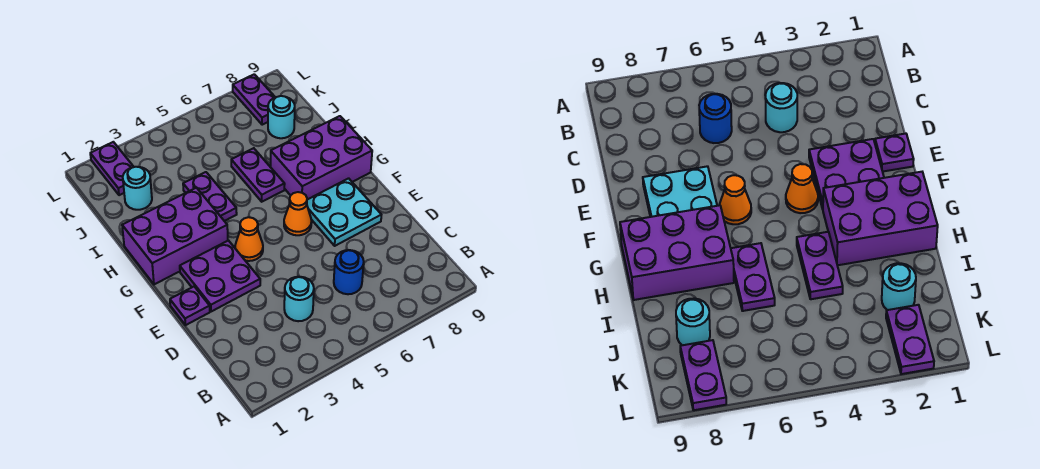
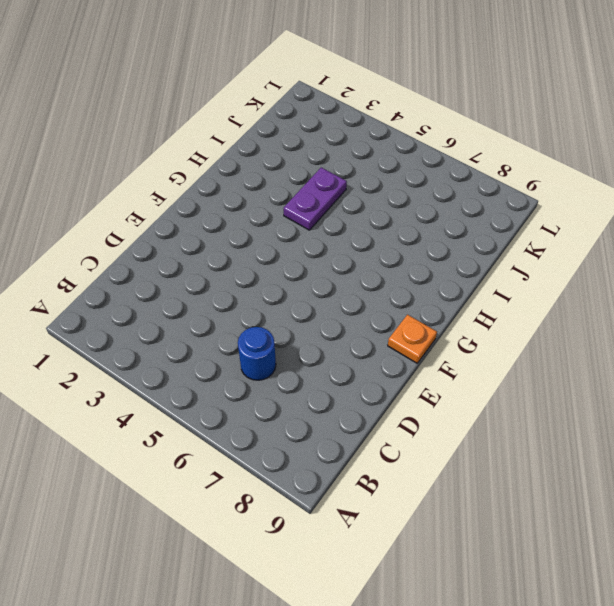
orange plate F9 level 1 -> none
none -> cyan round brick C4 level 1
none -> purple plate E1 level 1
none -> purple plate E2:F3 level 1

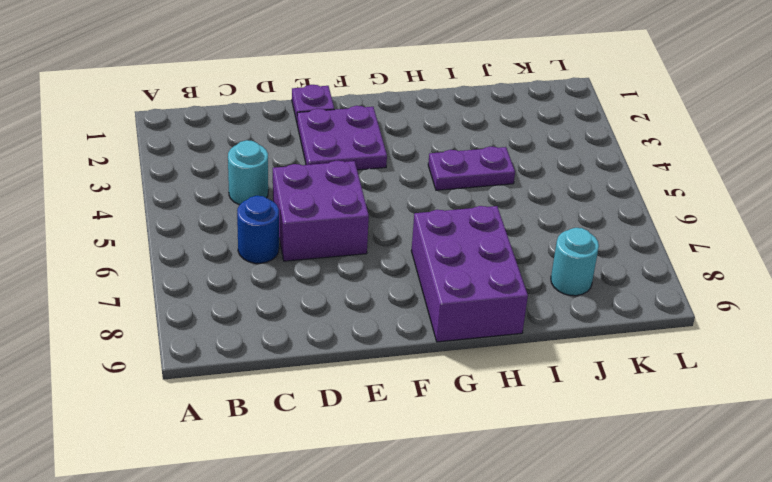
purple brick D5:E6 level 1 -> none
none -> cyan plate E7:F8 level 1
none -> orange cone F4 level 1
none -> orange cone F6 level 1

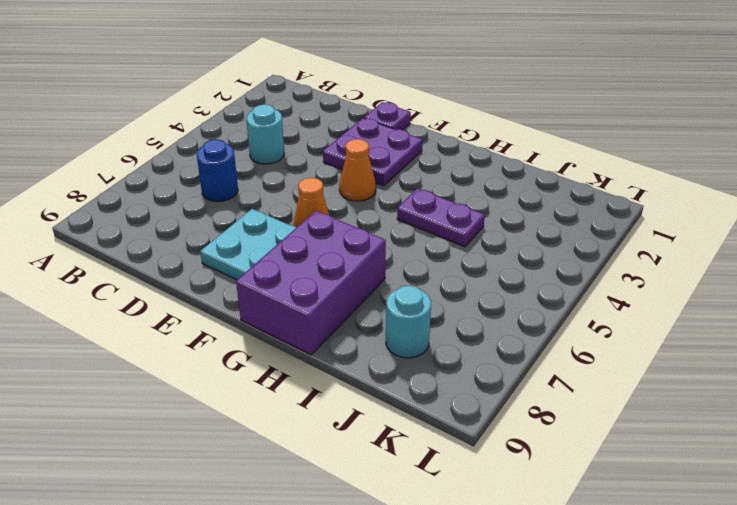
none -> purple brick G1:H3 level 1
none -> purple plate H6:I6 level 1
none -> cyan round brick J2 level 1

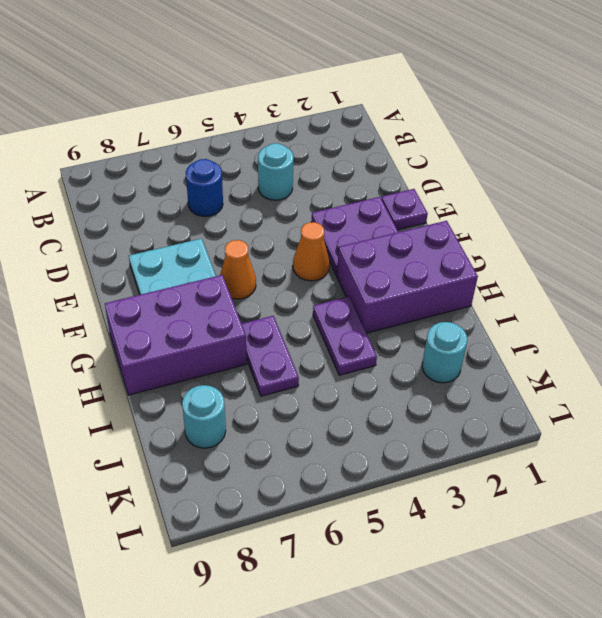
none -> purple plate K2:L2 level 1
none -> purple plate K8:L8 level 1

